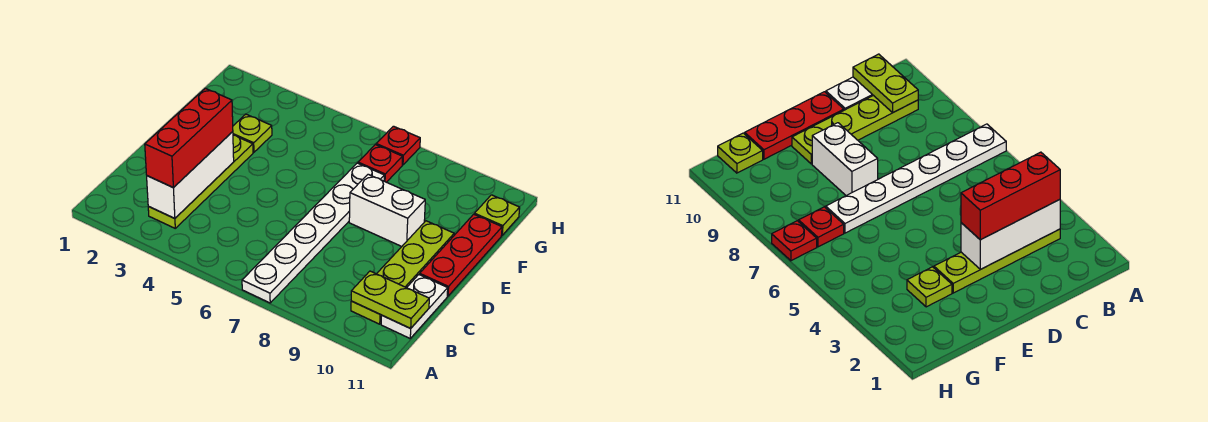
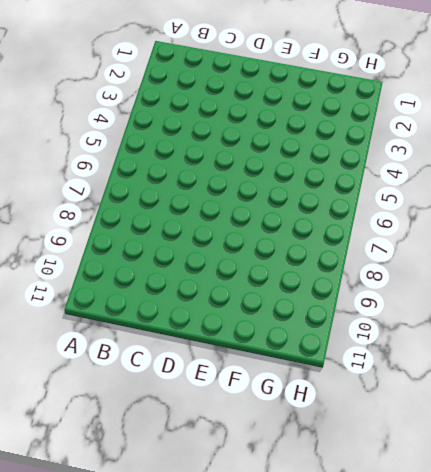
none -> white plate A7:F7 level 1
none -> lime plate B3:E3 level 1
none -> lime plate B10:E10 level 1

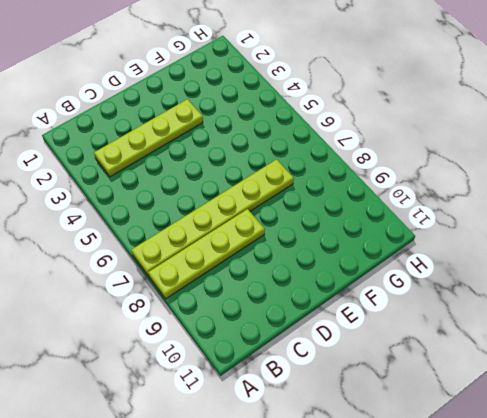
lime plate A7:F7 level 1 -> white plate A7:F7 level 1
lime plate A8:D8 level 1 -> lime plate B10:E10 level 1
none -> white plate B11:C11 level 1
none -> red plate D11:F11 level 1
none -> white brick E8:E9 level 1

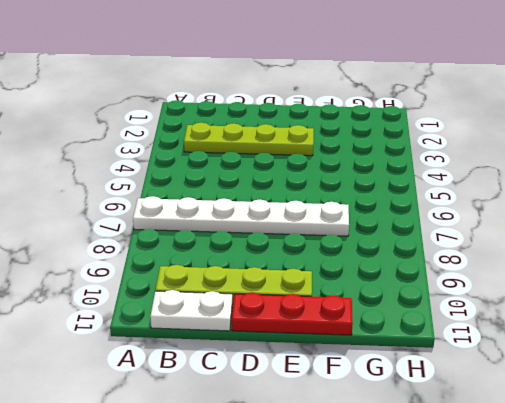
none -> white brick E8:E9 level 1
none -> lime plate F3 level 1
none -> red plate G7 level 1

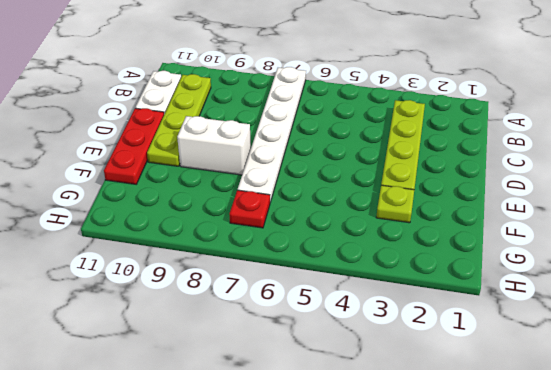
none -> lime plate G11 level 1
none -> red plate H7 level 1
none -> white brick B3:D3 level 2

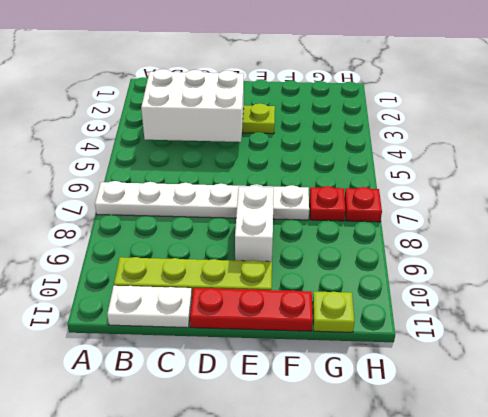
white brick B3:D4 level 2 -> white brick B3:D3 level 2
none -> lime plate F3 level 1
none -> lime plate B10:B11 level 2
none -> red brick B3:D3 level 3

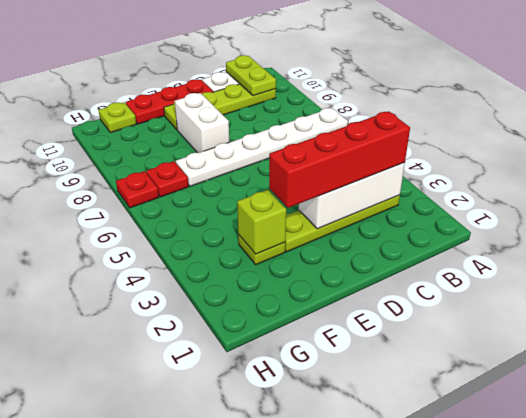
red brick B3:E3 level 3 -> red brick B3:D3 level 3
lime brick F3 level 2 -> none

